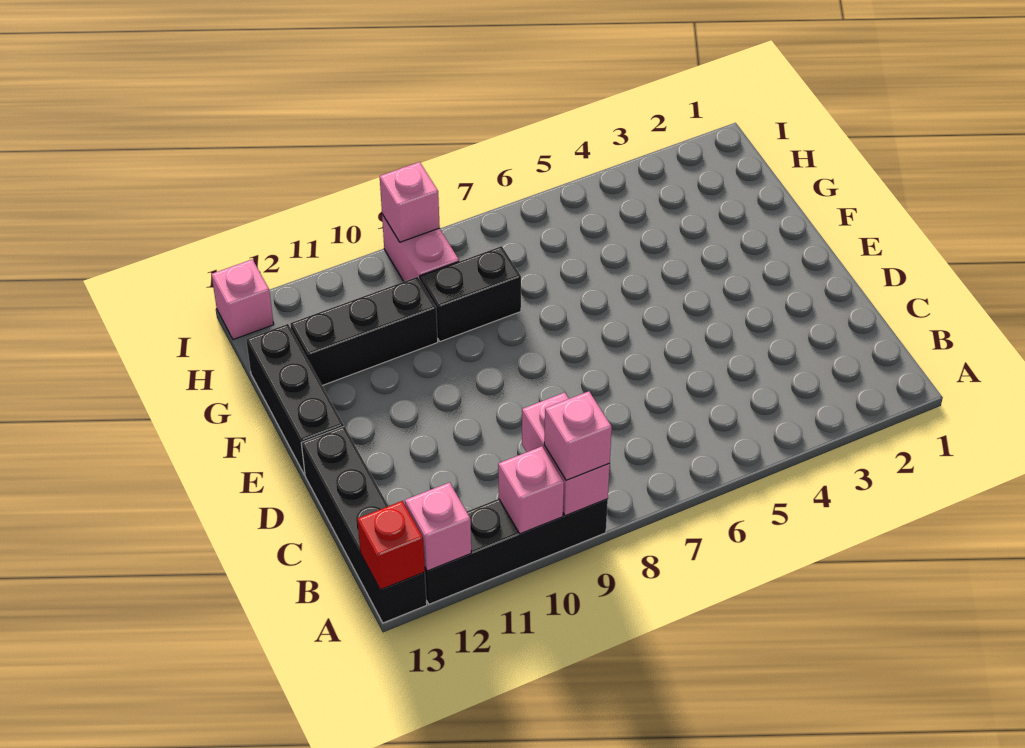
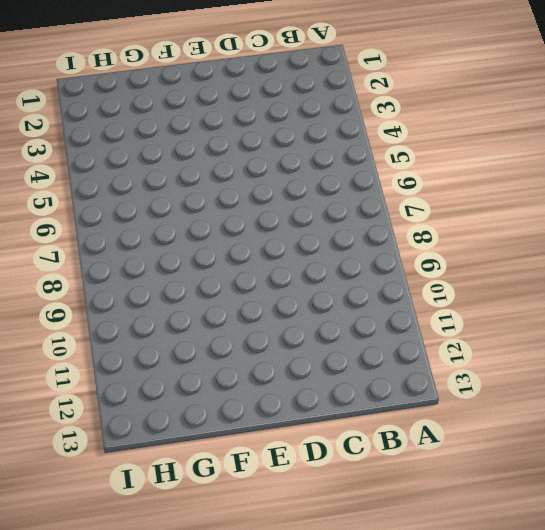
none -> black brick A9:A12 level 1
none -> black brick A13:D13 level 1
none -> black brick E13:G13 level 1

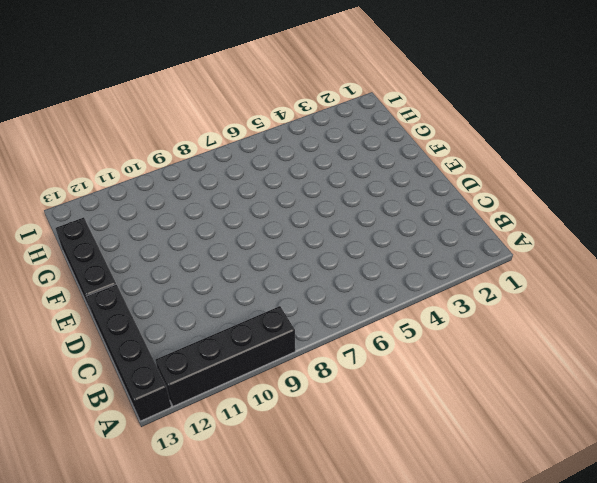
none -> black brick G8:G9 level 1
none -> black brick G10:G12 level 1
none -> pink brick H9:I9 level 1

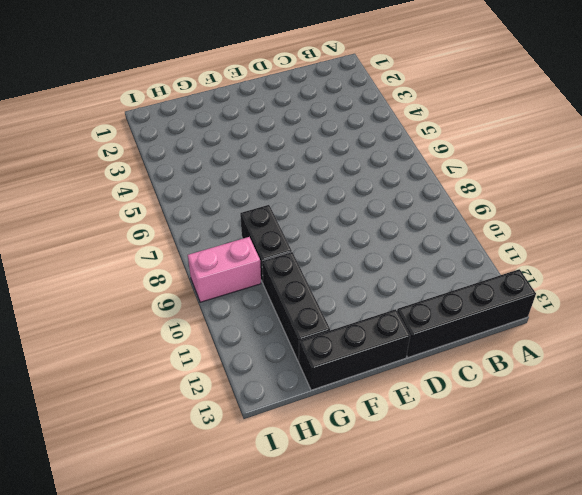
none -> black brick A9:A12 level 1
none -> pink brick I13 level 1
none -> pink brick A9:B9 level 2

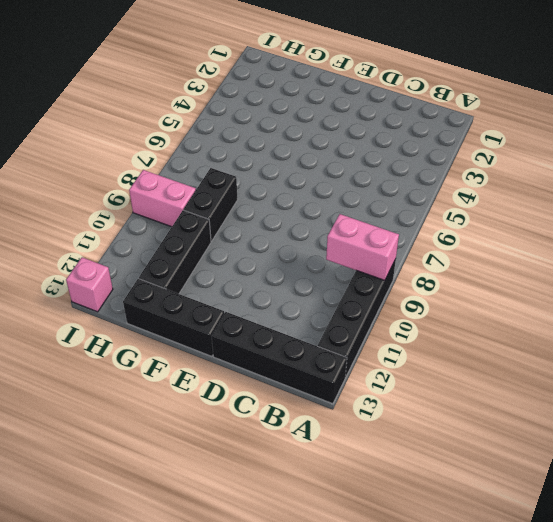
none -> pink brick A10 level 2
none -> pink brick A12 level 2
none -> red brick A13 level 2

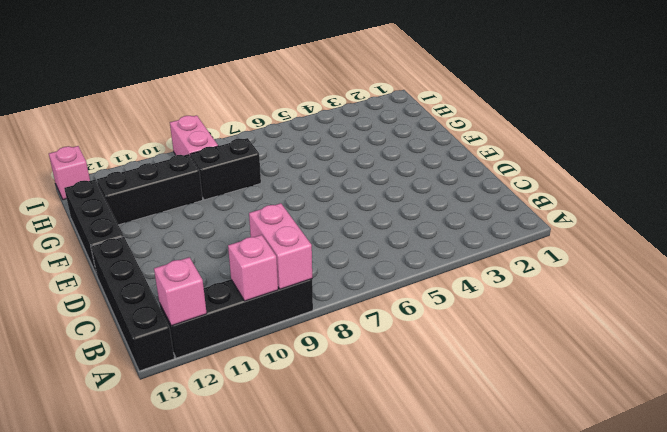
none -> red brick A13 level 2
none -> pink brick I9 level 2
none -> pink brick A9 level 3

